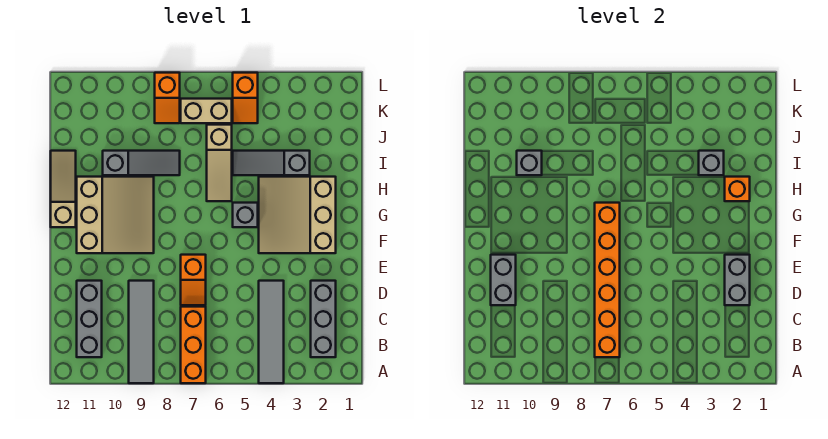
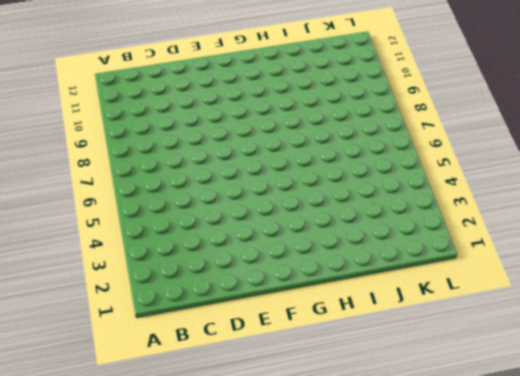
none -> grey tile A4:D4 level 1
none -> orange brick A7:C7 level 1
none -> grey tile A9:D9 level 1

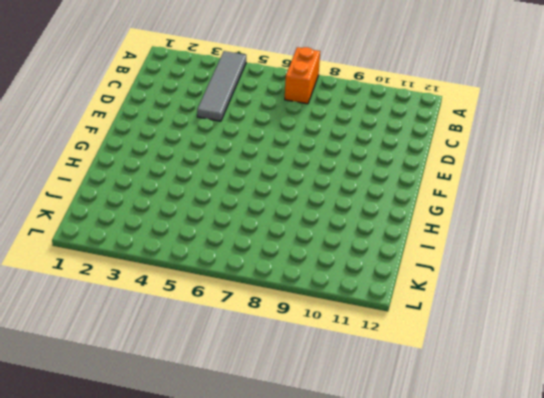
orange brick A7:B7 level 1 -> orange brick A7:C7 level 1
none -> grey tile A9:D9 level 1
none -> grey brick B2:D2 level 1
none -> grey brick B11:D11 level 1

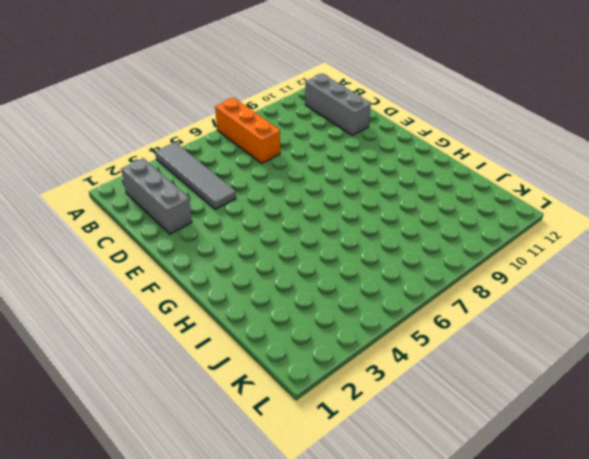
none -> grey tile A9:D9 level 1
none -> orange slope D7:E7 level 1 top E
none -> tan slope F2:H4 level 1 top 2

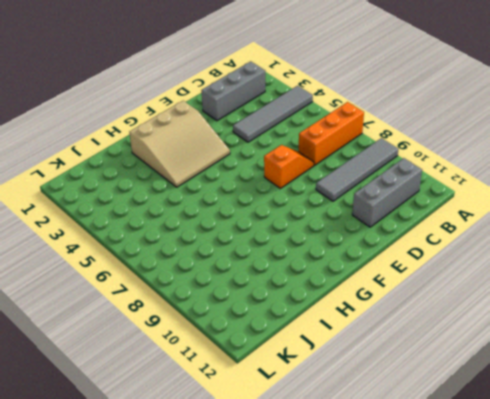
none -> tan slope F9:H11 level 1 top 11
none -> grey brick G5 level 1
none -> tan slope G12:I12 level 1 top G

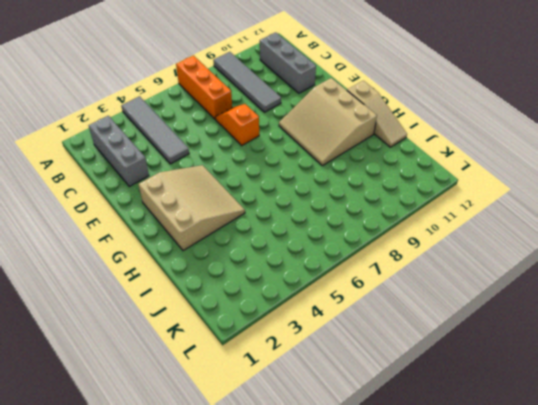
none -> grey brick G5 level 1
none -> tan slope H6:J6 level 1 top J
none -> grey slope I3:I5 level 1 top 3

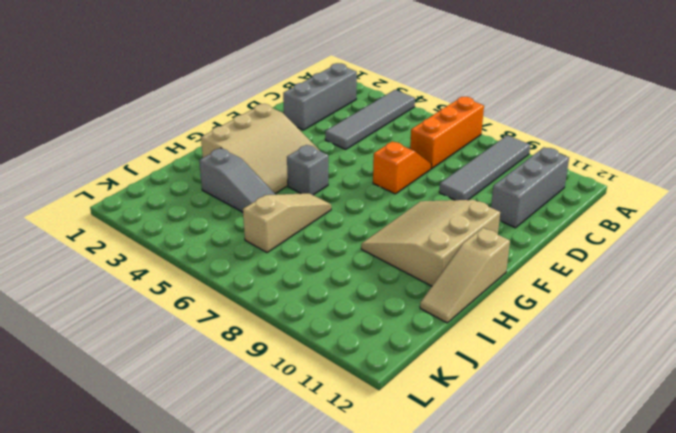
none -> grey slope I8:I10 level 1 top 10
none -> orange slope K5:L5 level 1 top L
none -> tan brick K6:K7 level 1

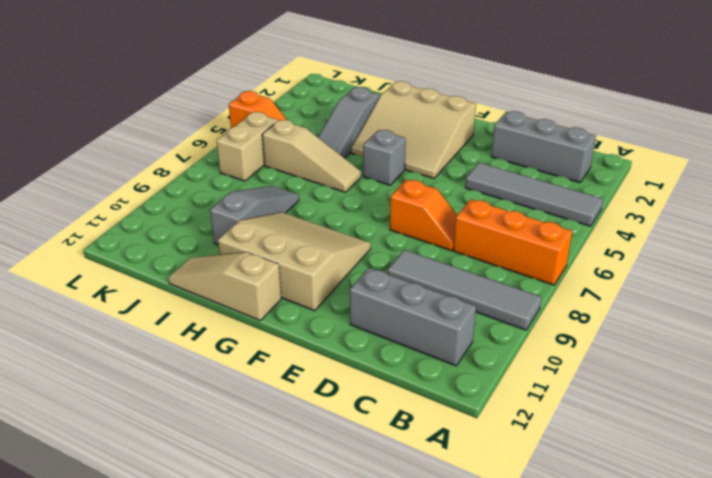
none -> orange slope K8:L8 level 1 top L
none -> orange brick B7:G7 level 2
none -> grey brick D2:E2 level 2

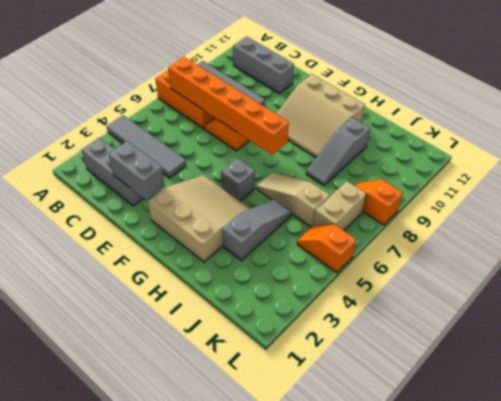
none -> tan slope G12:I12 level 1 top G
none -> grey brick D11:E11 level 2
none -> orange brick H2 level 2

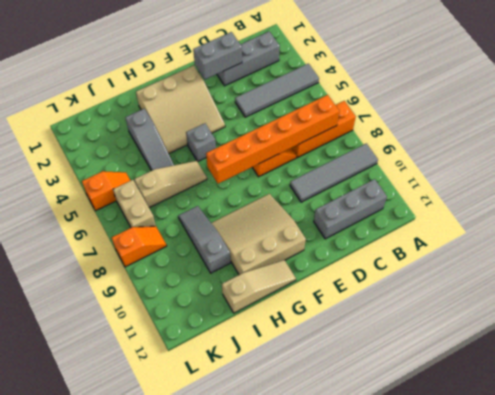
tan slope G12:I12 level 1 top I -> tan slope G12:I12 level 1 top G
none -> grey brick D11:E11 level 2
none -> orange brick H2 level 2
none -> grey brick I3 level 2

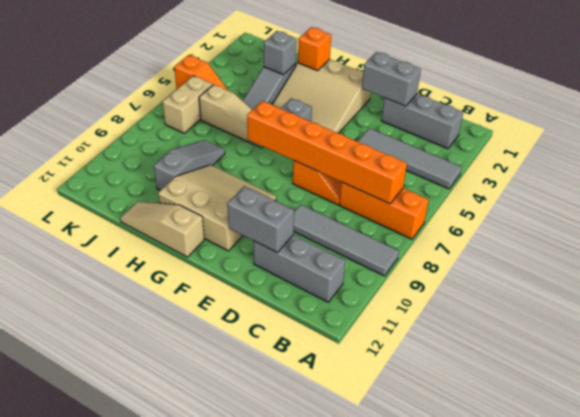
none -> orange slope K8:L8 level 1 top L
none -> grey brick I10 level 2

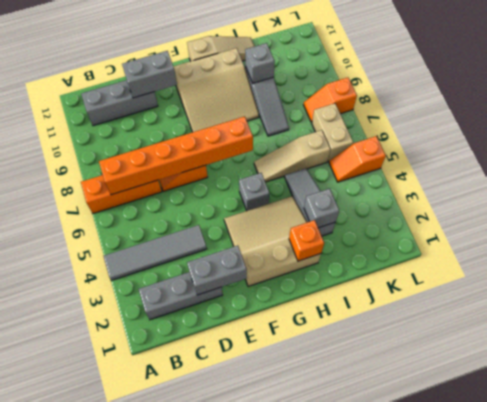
none -> grey tile A9:D9 level 1

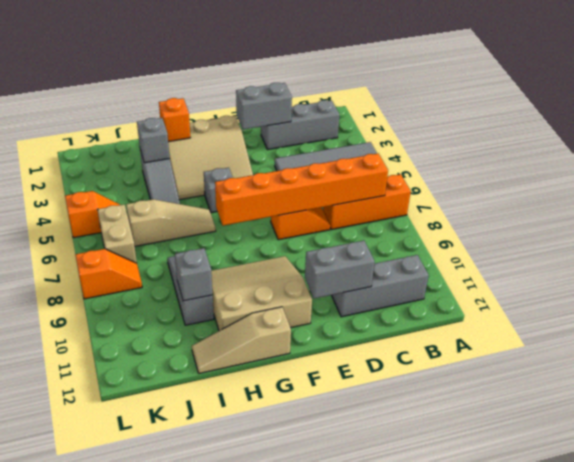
none -> grey tile A9:D9 level 1

